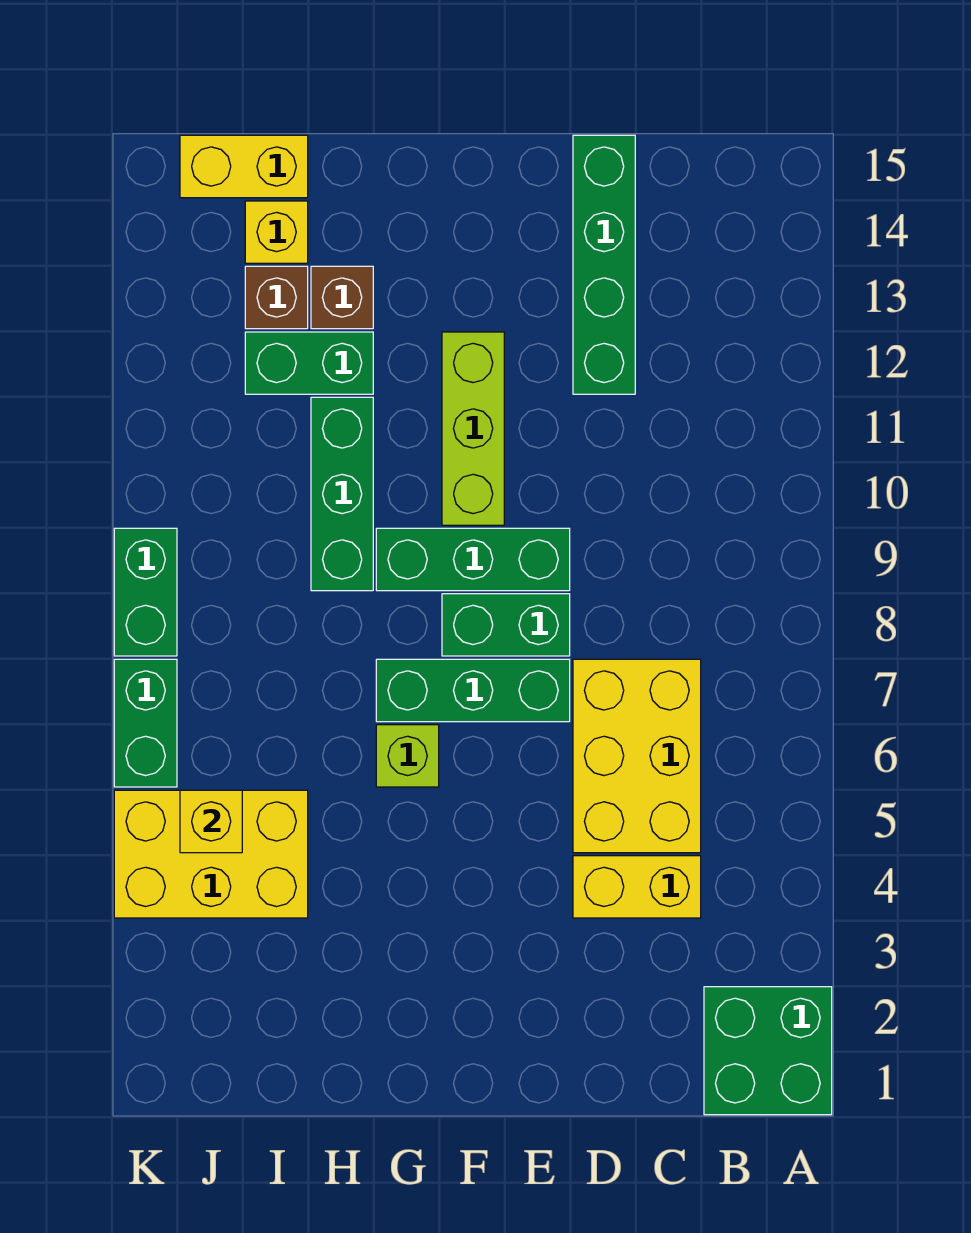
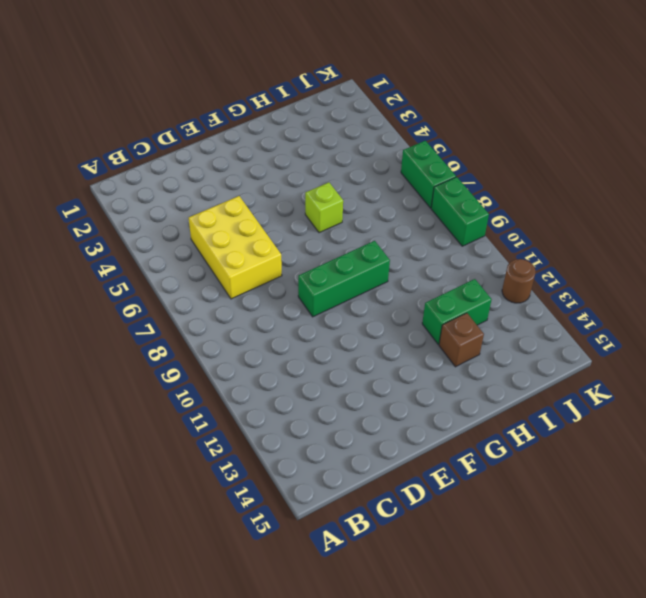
brown round brick K12 level 1 -> none
none -> green brick A1:B2 level 1
none -> yellow brick C4:D4 level 1
none -> green brick D12:D15 level 1

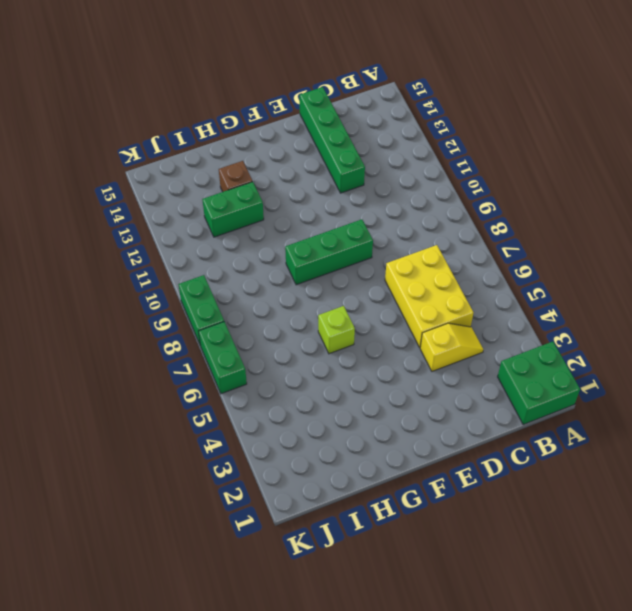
yellow slope C4:D4 level 1 top D -> yellow brick C4:D4 level 1
none -> green brick E7:G7 level 1
none -> green brick E8:F8 level 1
none -> lime brick F10:F12 level 1

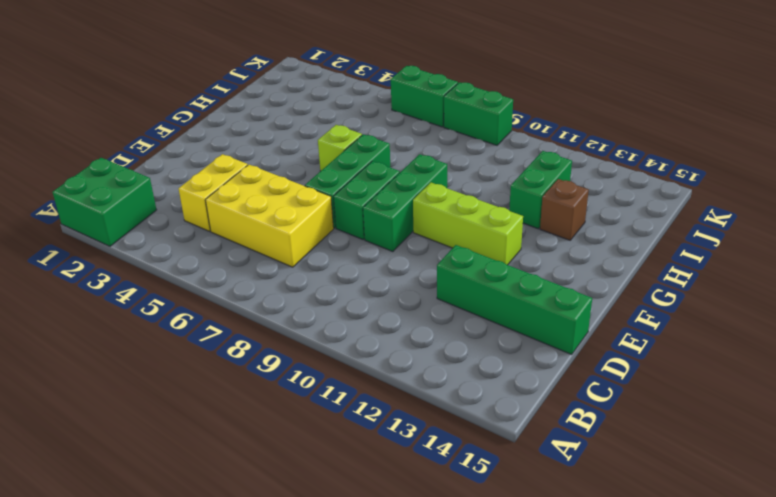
none -> green brick H9:H11 level 1
none -> yellow brick I4:K5 level 1
none -> brown brick I13 level 1

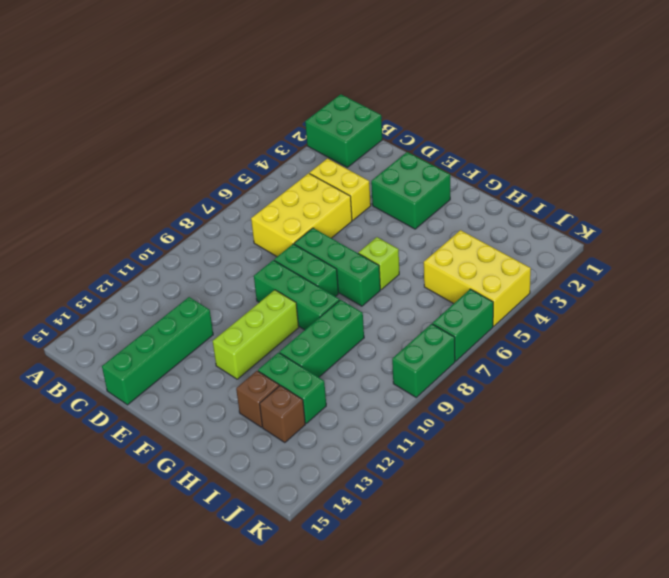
green brick E2:F3 level 1 -> none
none -> yellow brick I14 level 1
none -> yellow brick I15:J15 level 1
none -> yellow brick J5 level 2

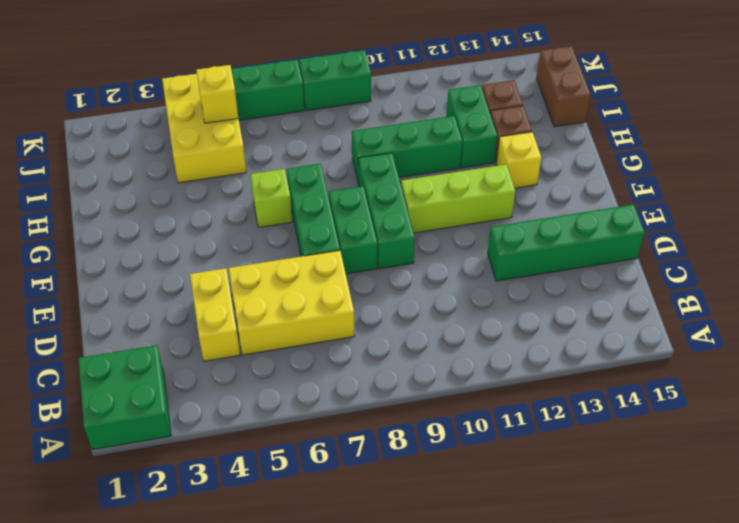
yellow brick G13 level 1 -> yellow brick I14 level 1
brown brick I15:J15 level 1 -> yellow brick I15:J15 level 1

